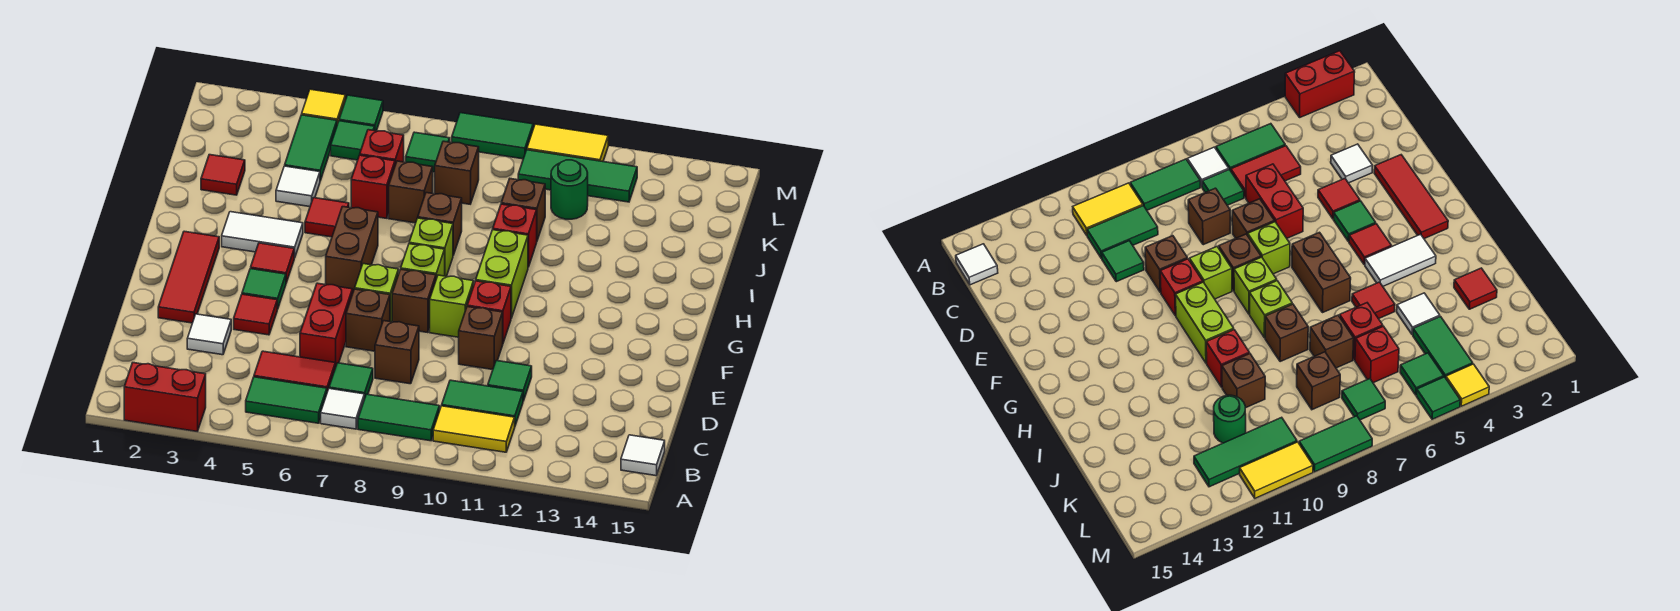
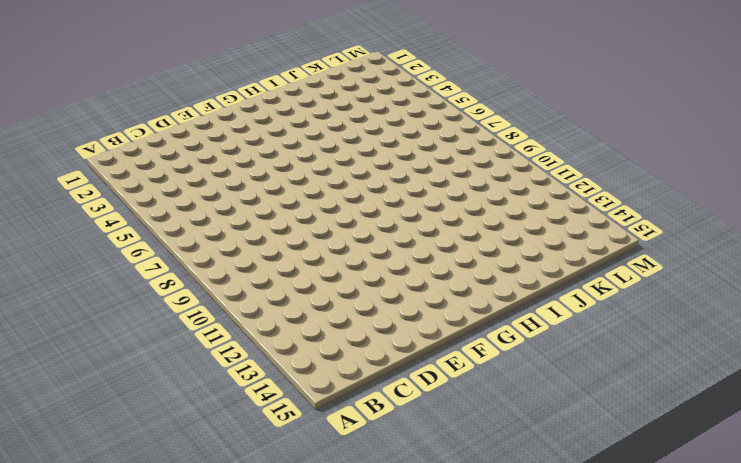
none -> red brick A2:A3 level 1
none -> green tile B5:B6 level 1
none -> white tile B7 level 1
none -> green tile B8:B9 level 1

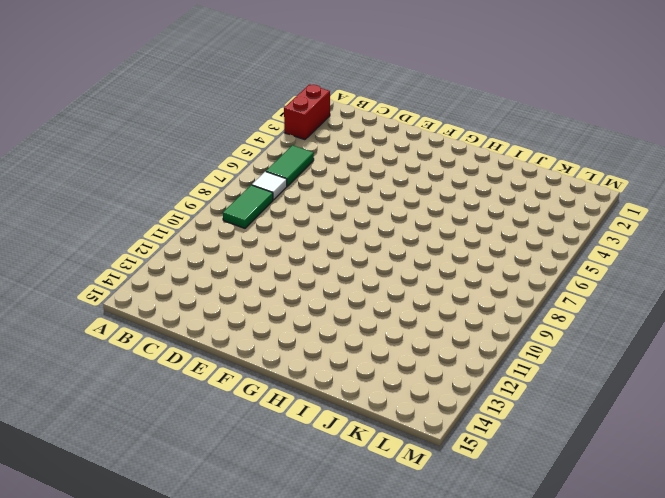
none -> yellow tile B10:B11 level 1
none -> white tile B15 level 1
none -> red tile C5:C6 level 1
none -> green tile C7 level 1

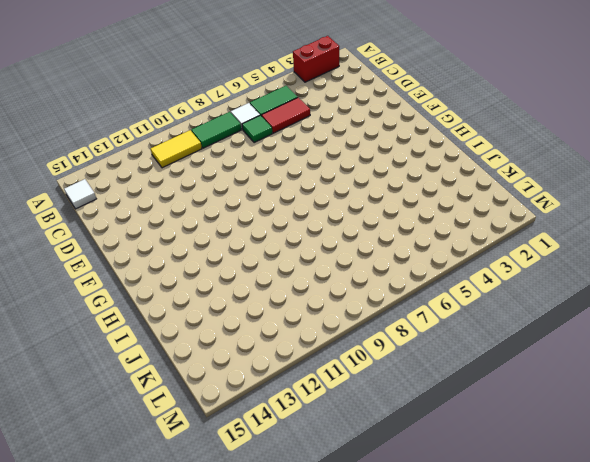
none -> green tile C10:C11 level 1
none -> white tile D3 level 1
none -> red brick D6:E6 level 1
none -> brown brick D8 level 1

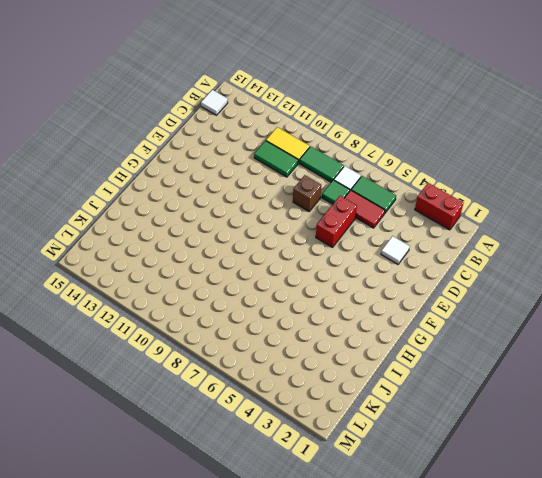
none -> green tile D11 level 1
none -> red tile E2:G2 level 1
none -> red tile E4 level 1
none -> brown brick E7 level 1

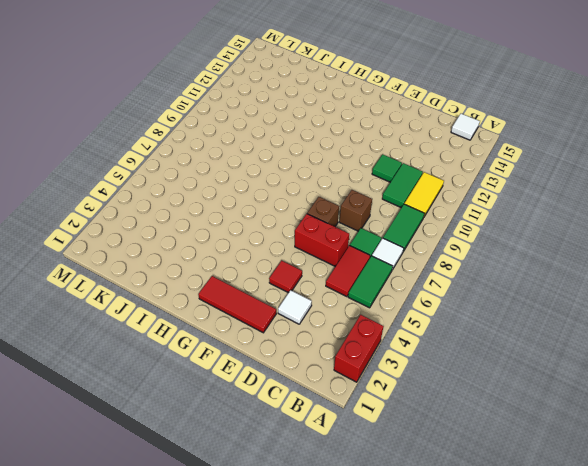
none -> brown brick E10 level 1
none -> green tile F4 level 1
none -> lime brick F7 level 1
none -> brown brick F8 level 1

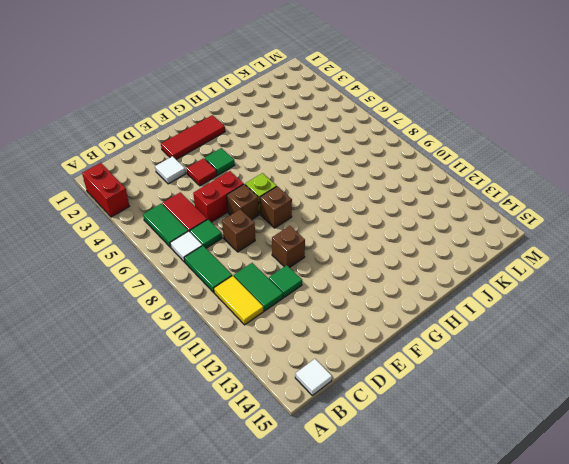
none -> lime brick F9 level 1
none -> red brick F10 level 1
none -> red tile G4 level 1
none -> brown brick G6:H6 level 1

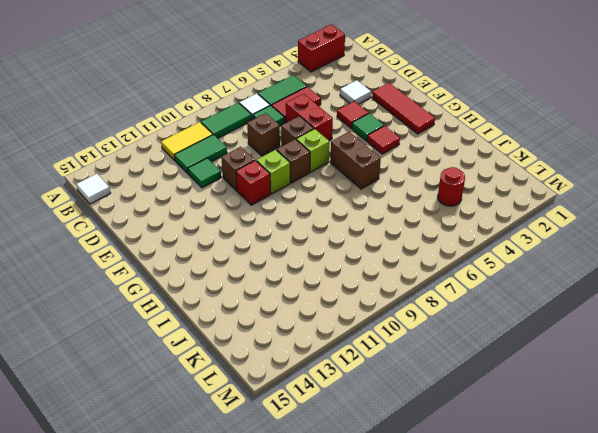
red round brick K4 level 1 -> green tile K4:L4 level 1
none -> lime brick G8 level 1
none -> lime brick G10:H10 level 1
none -> white tile H3:H4 level 1
none -> lime brick H8 level 1

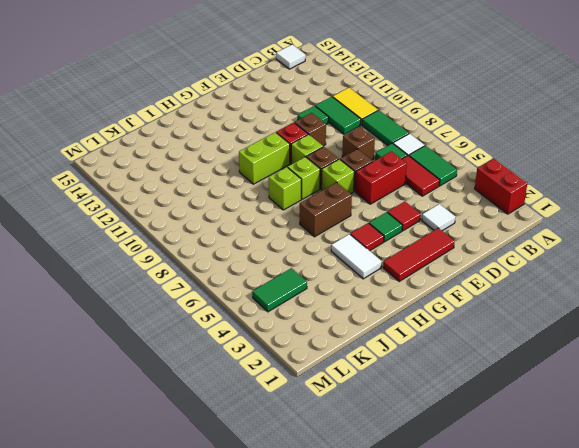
none -> red tile I5 level 1
none -> brown brick I8 level 1
none -> red brick I10 level 1
none -> red tile J2 level 1

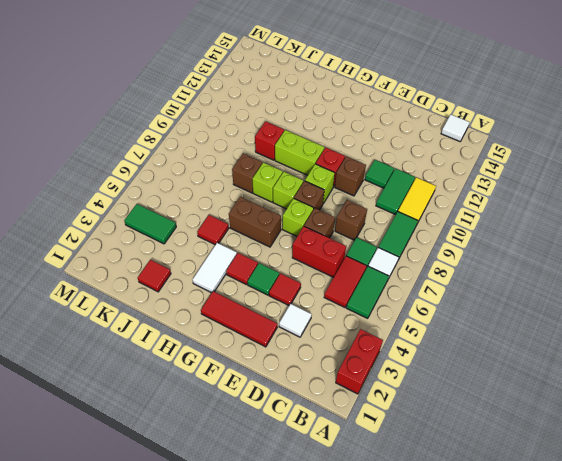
none -> white tile J4 level 1
none -> red brick J6 level 1
none -> brown brick J7 level 1
none -> brown brick J10 level 1

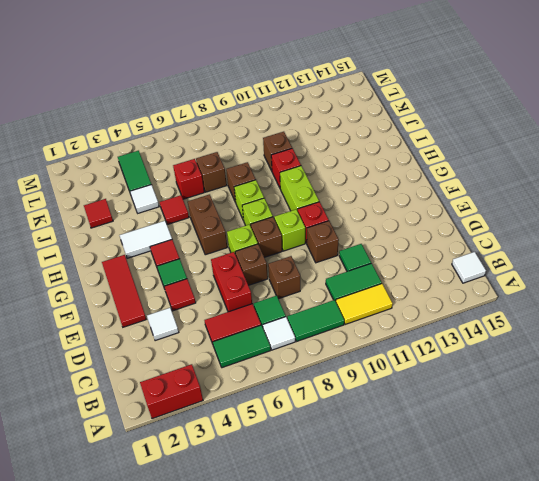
none -> red brick K6 level 1
none -> brown brick K8 level 1
none -> green round brick K11 level 1
none -> green tile L5 level 1

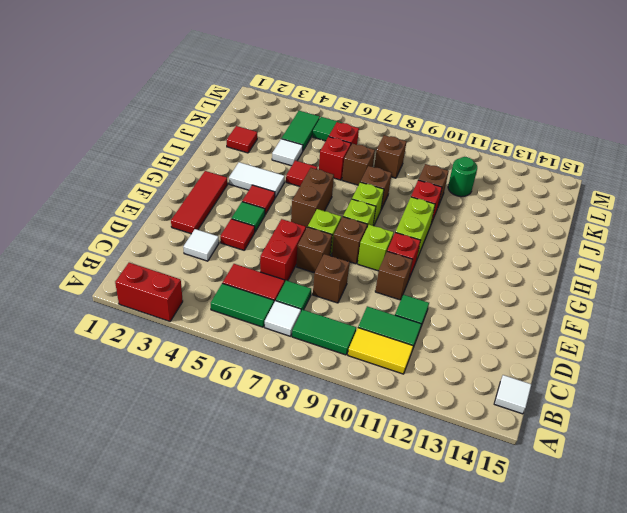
none -> green tile L7 level 1
none -> green tile L10:L12 level 1
none -> yellow tile M4 level 1
none -> green tile M5 level 1

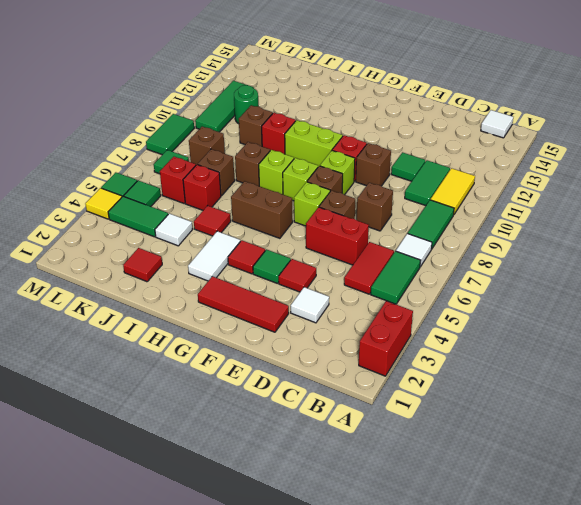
none -> green tile C7 level 1
none -> yellow tile M10:M11 level 1

